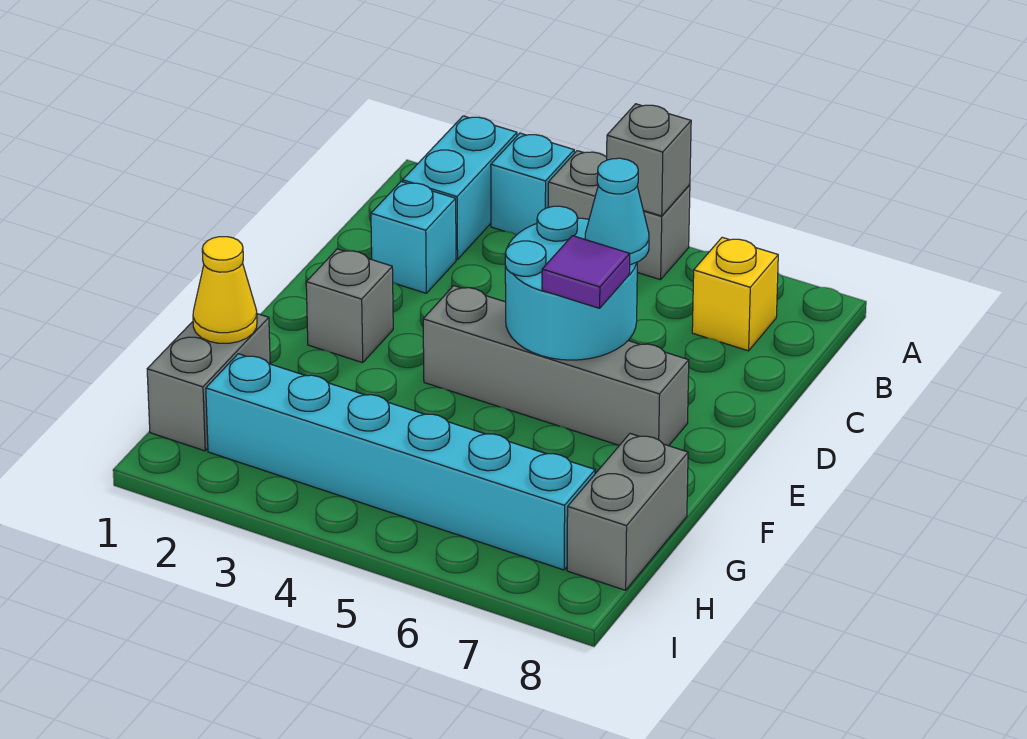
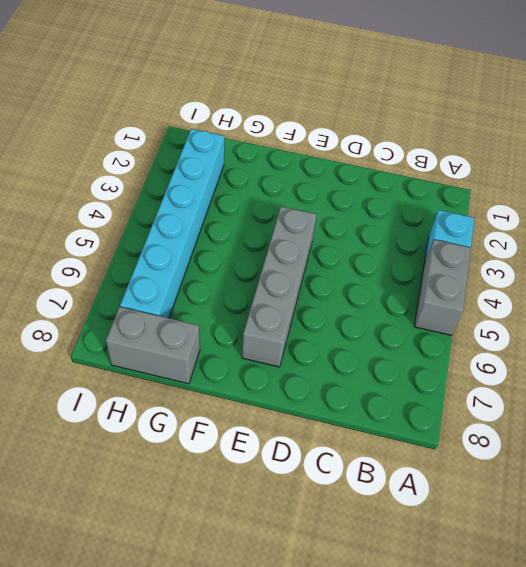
none -> cyan brick A2:B2 level 1
none -> yellow brick B7 level 1
none -> cyan brick C2 level 1

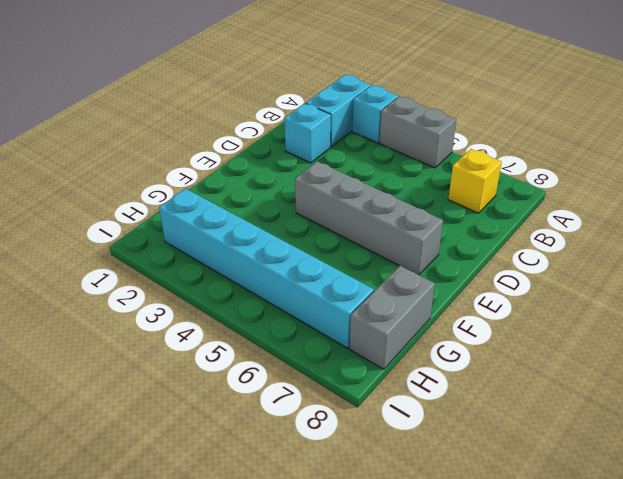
none -> grey brick E2 level 1
none -> grey brick G1:H1 level 1
none -> grey brick A5 level 2

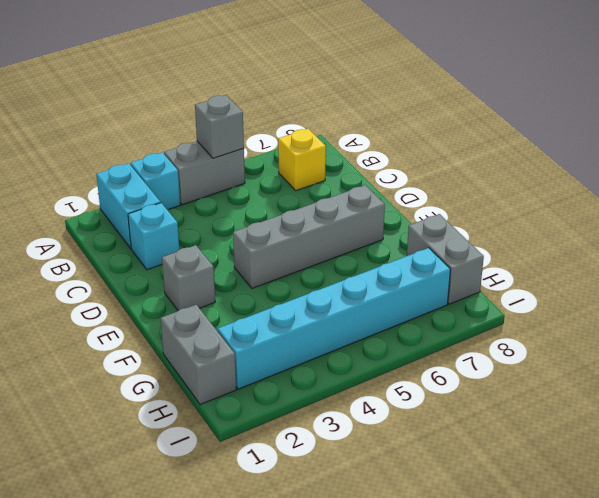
none -> cyan round brick D5:E6 level 2
none -> yellow cone G1 level 2
none -> cyan cone D6 level 3

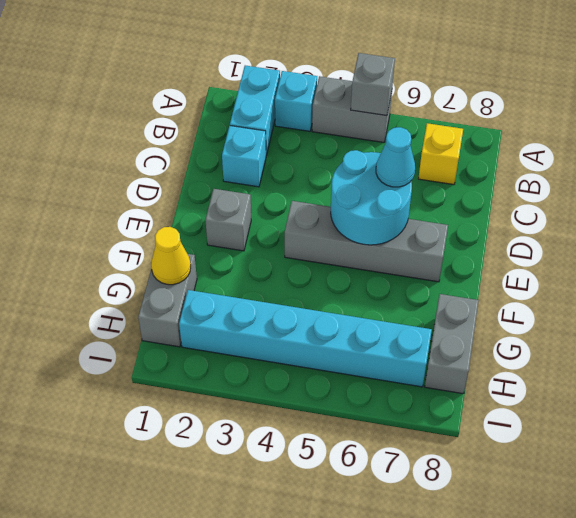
none -> purple tile E6 level 3

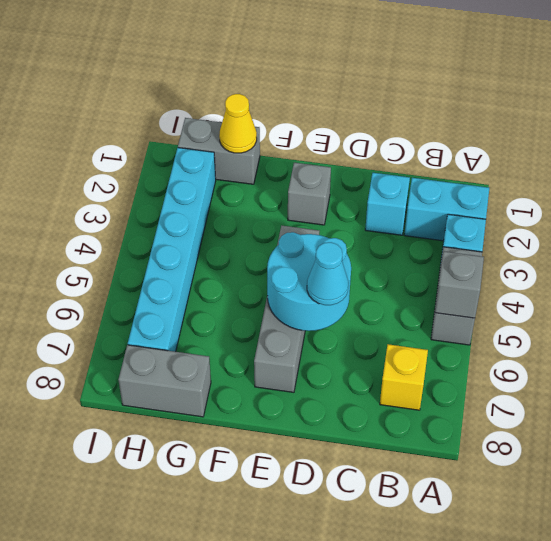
none -> purple tile E6 level 3

